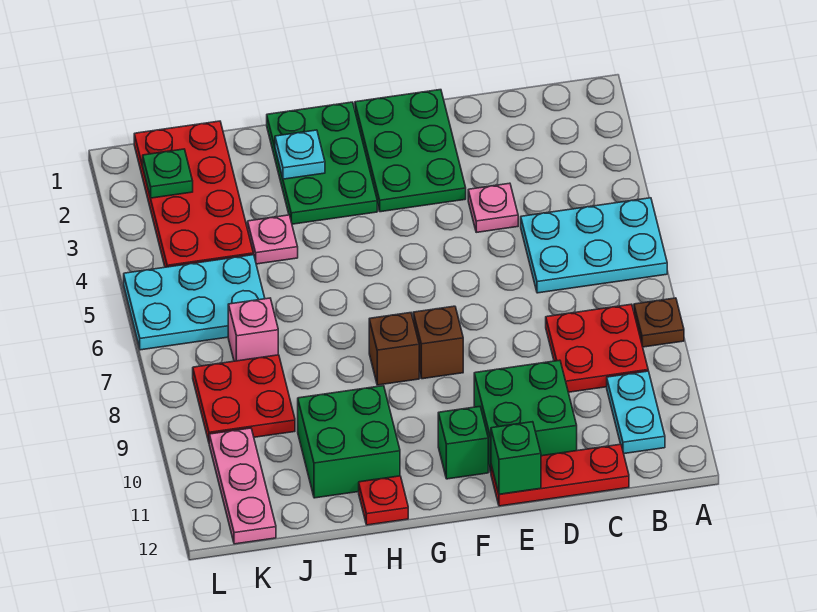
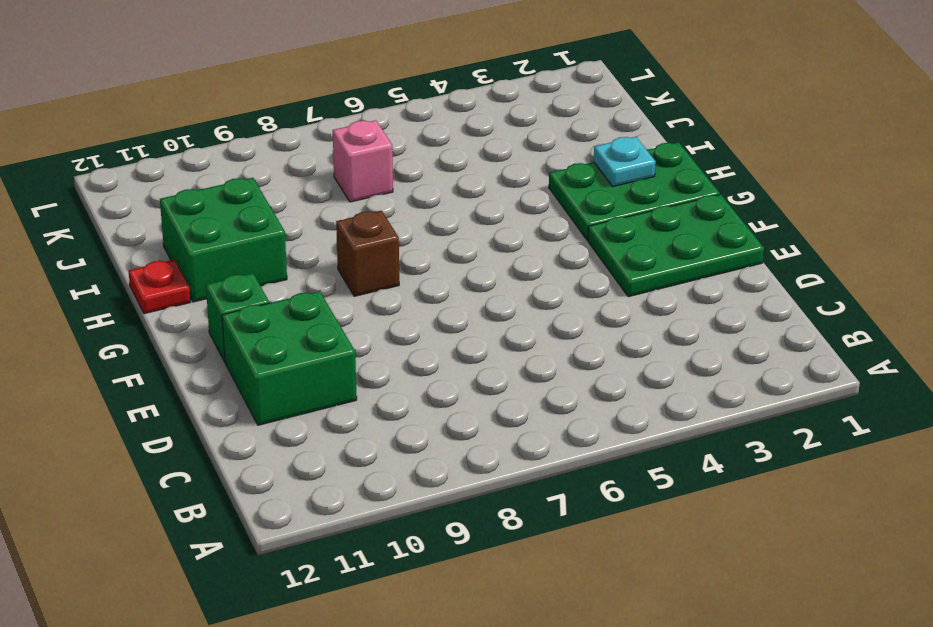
none -> cyan plate A5:C6 level 1
none -> brown plate A8 level 1
none -> red plate B8:C9 level 1

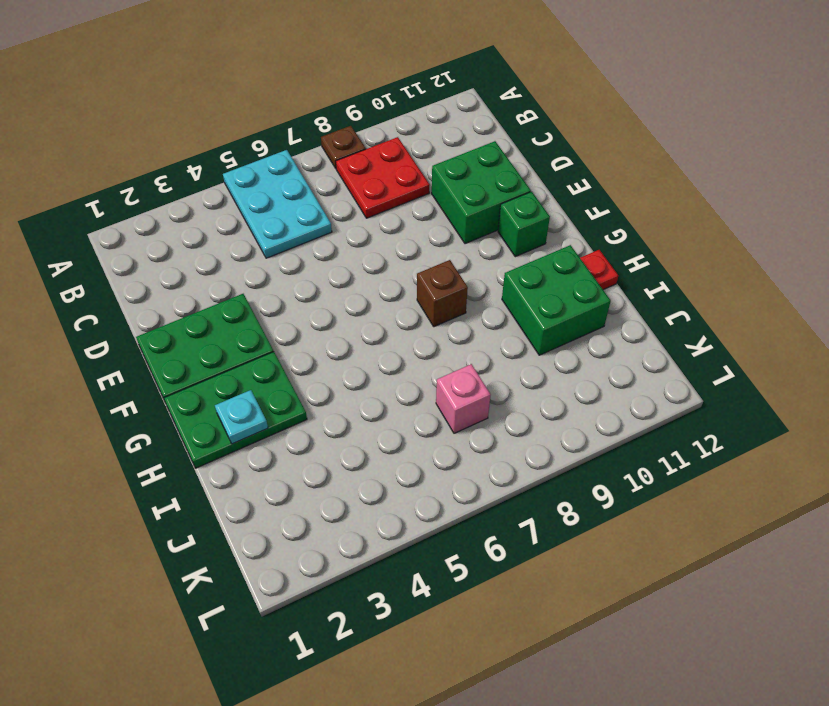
none -> cyan plate B10:B11 level 1
none -> red plate C12:E12 level 1
none -> pink plate D4 level 1

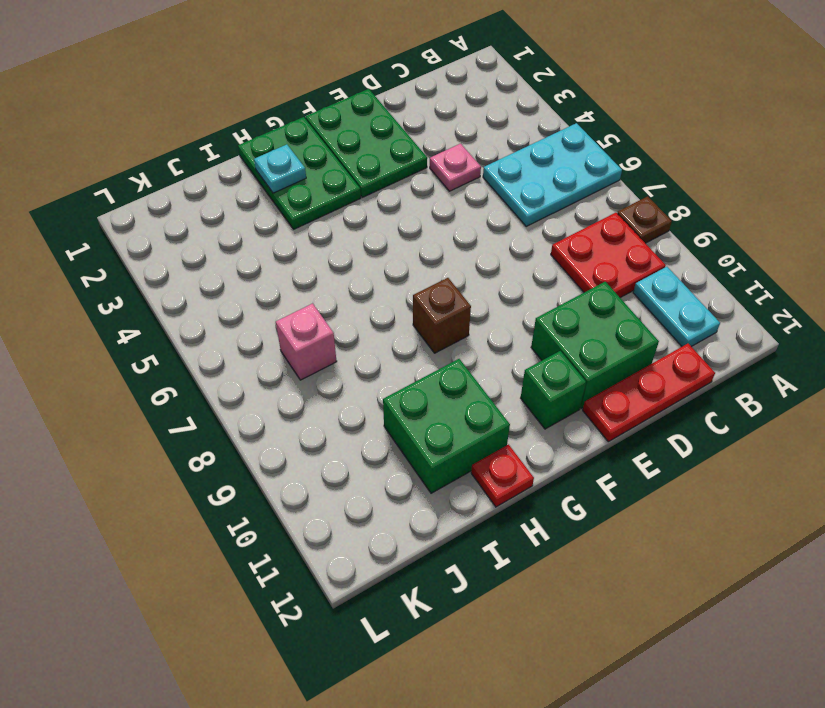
none -> brown brick F8 level 1
none -> pink plate I4 level 1
none -> red plate J1:K4 level 1

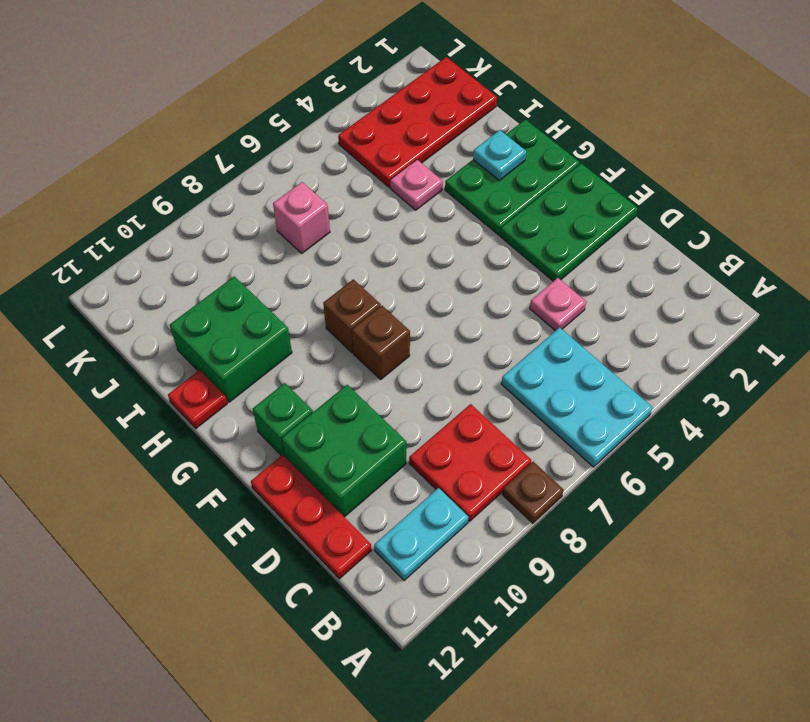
none -> cyan plate J5:L6 level 1
none -> red plate J8:K9 level 1
none -> pink plate K10:K12 level 1

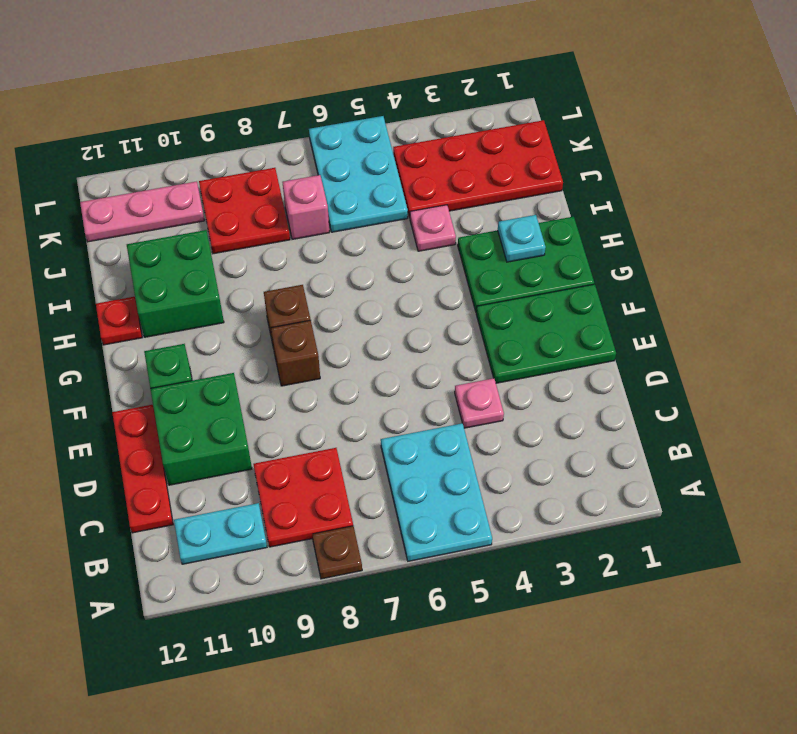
none -> green brick E12 level 2
none -> green plate K2 level 2

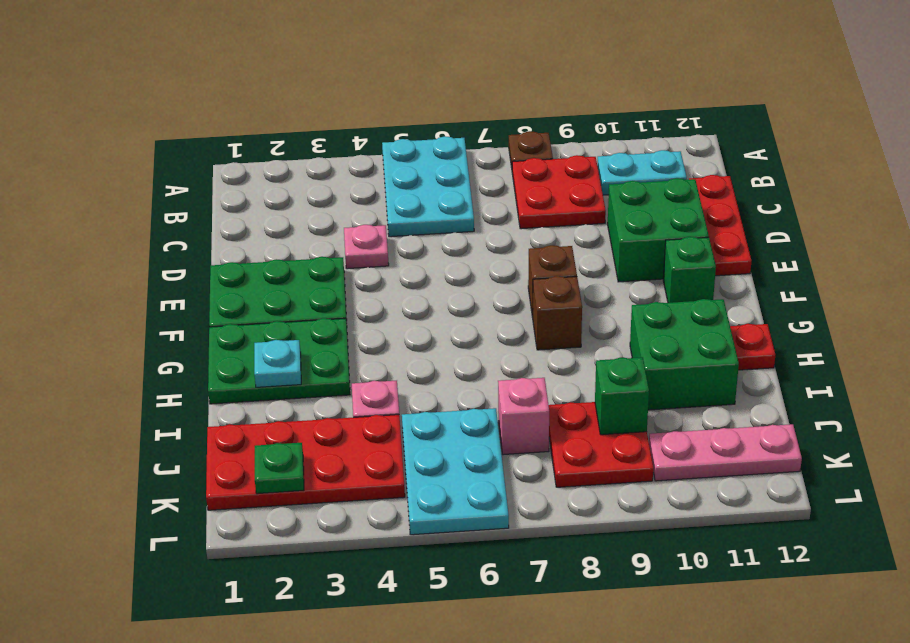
green brick J9 level 2 -> green brick E12 level 2

